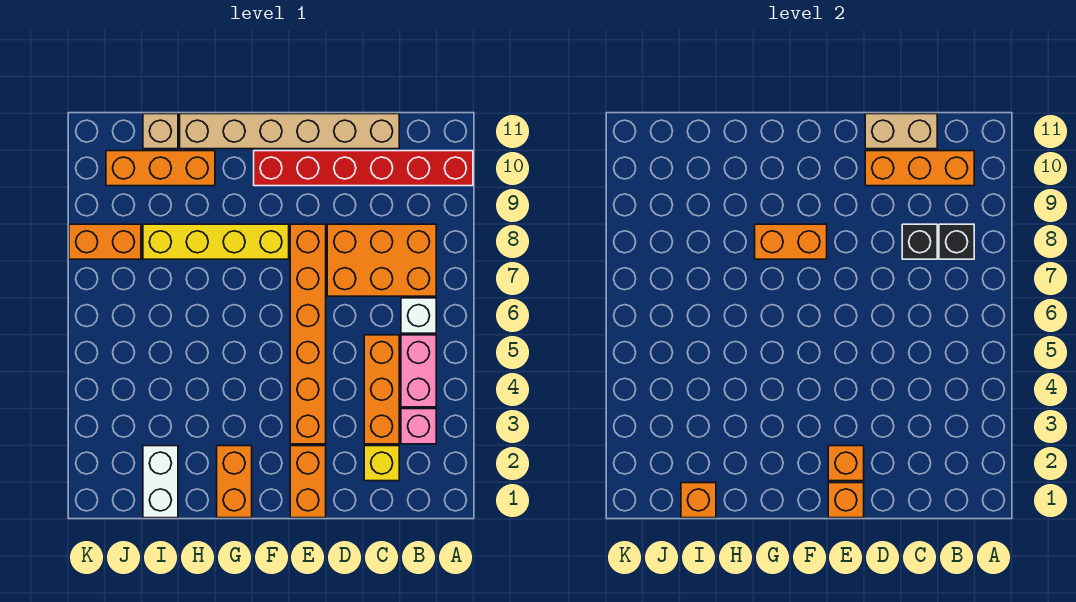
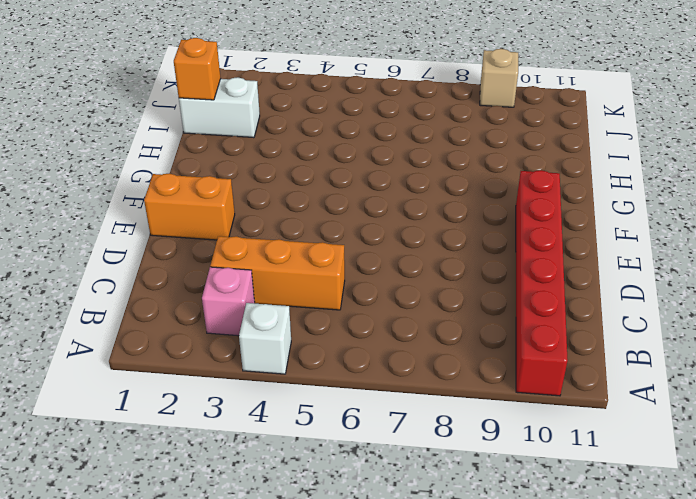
white brick A4 level 1 -> white brick B6 level 1
tan brick K9 level 1 -> tan brick I11 level 1
none -> pink brick B4:B5 level 1
none -> orange brick B7:D8 level 1
none -> yellow brick C2 level 1

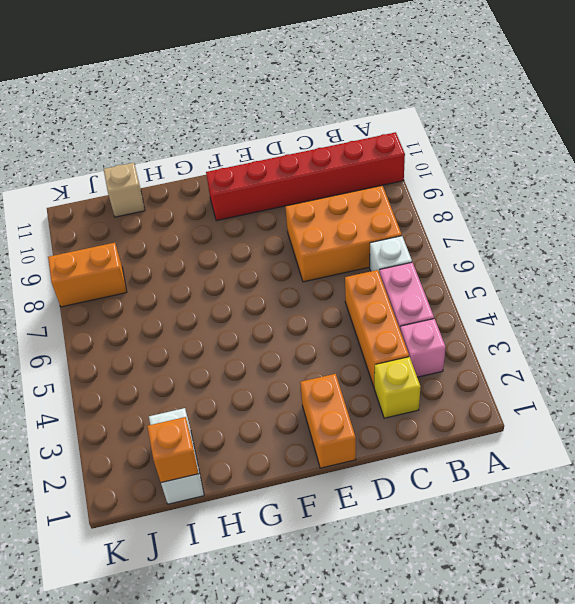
none -> tan brick C11:H11 level 1
none -> orange brick E3:E8 level 1
none -> yellow brick F8:I8 level 1

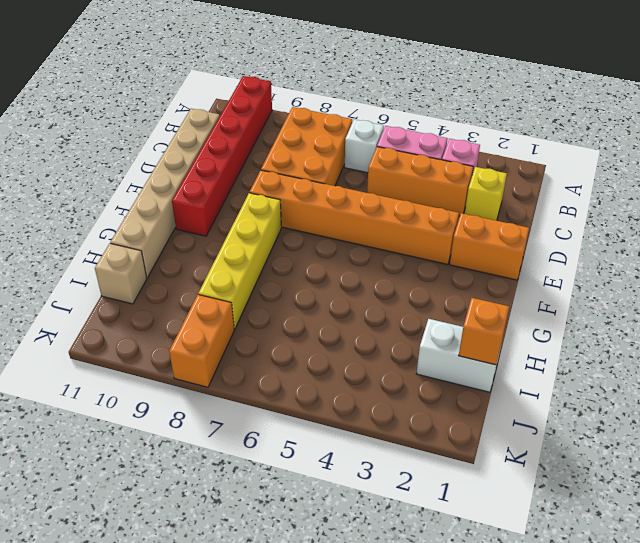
none -> orange brick G1:G2 level 1
none -> orange brick H10:J10 level 1
none -> black brick B8 level 2

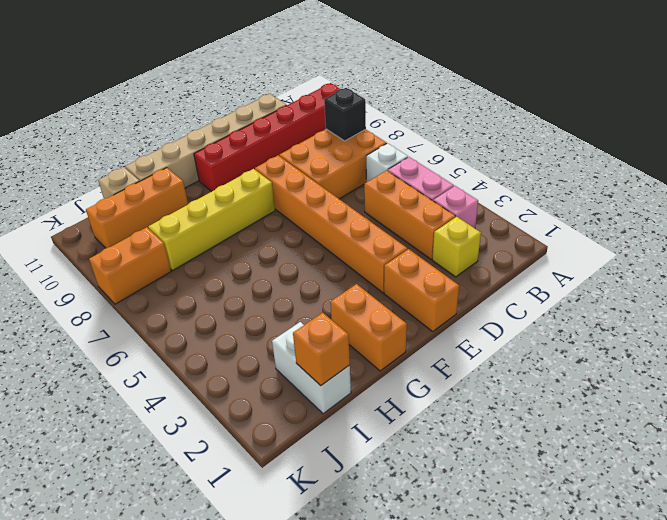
none -> orange brick B10:D10 level 2
none -> black brick C8 level 2
none -> tan brick C11:D11 level 2

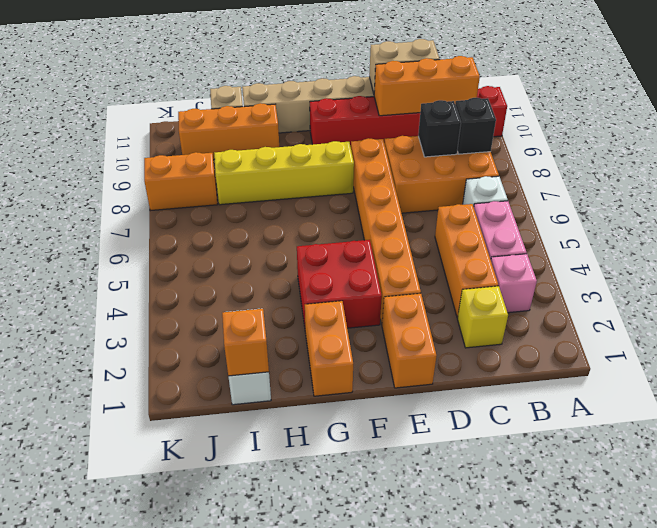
red brick F3:G4 level 1 -> none
none -> orange brick E1 level 2
none -> orange brick E2 level 2
none -> orange brick F8:G8 level 2

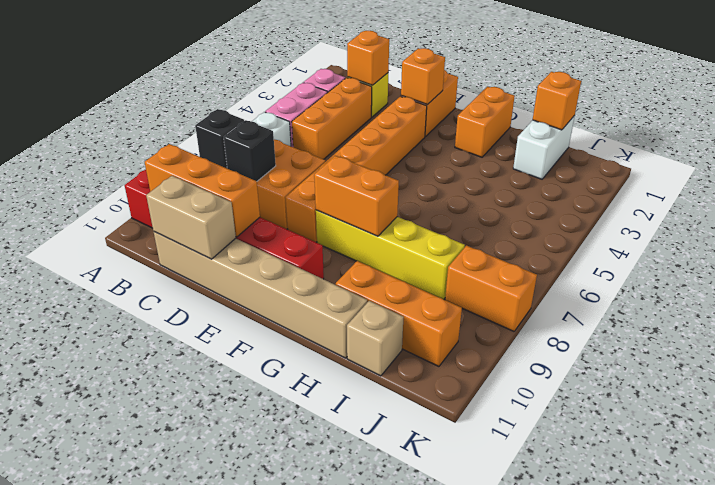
orange brick C2 level 2 -> orange brick E1 level 2

